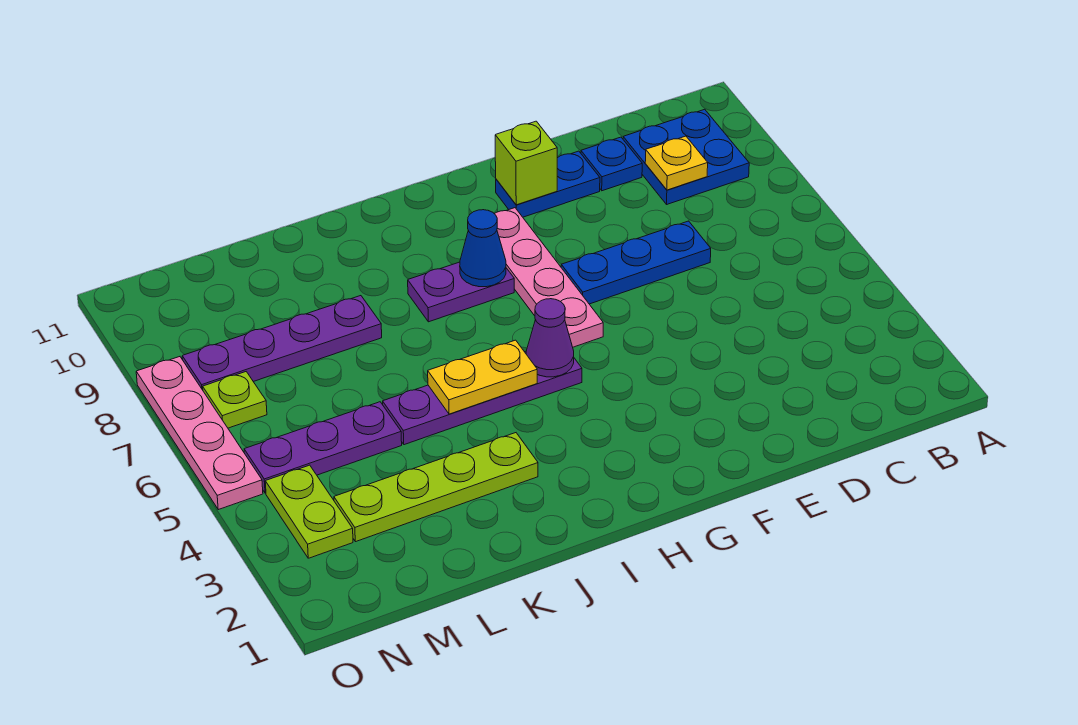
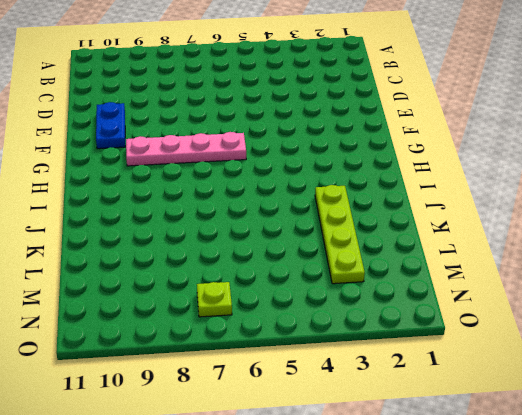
none -> blue plate B9:C10 level 1
none -> blue plate D7:F7 level 1
none -> blue plate D10 level 1

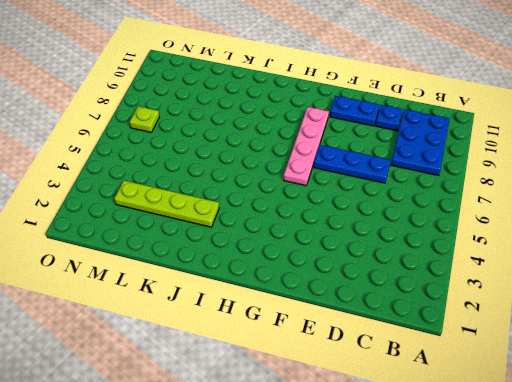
blue plate B8:C10 level 1 -> blue plate B9:C10 level 1
none -> purple plate H5:K5 level 1
none -> purple plate H8:I8 level 1
none -> purple plate K8:N8 level 1

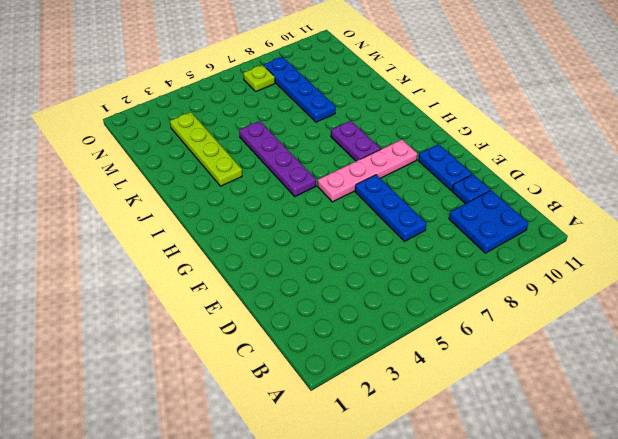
blue plate K8:N8 level 1 -> purple plate K8:N8 level 1
none -> purple plate L5:N5 level 1
none -> lime plate N3:N4 level 1
none -> pink plate O5:O8 level 1

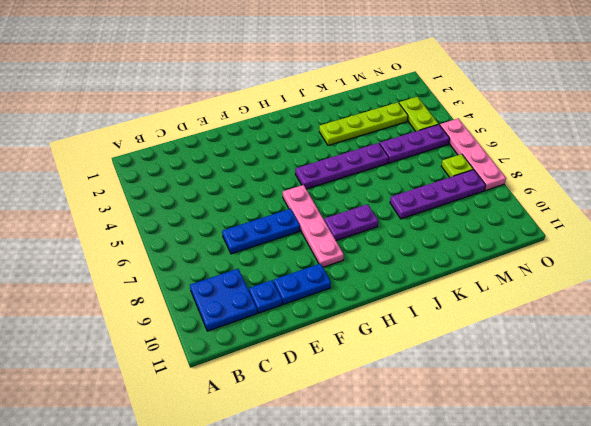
none -> yellow plate C9 level 2
none -> lime brick F10 level 2
none -> purple cone H5 level 2

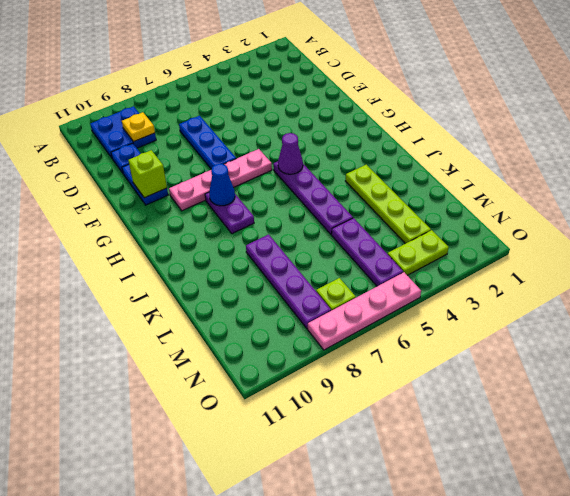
none -> yellow plate I5:J5 level 2

